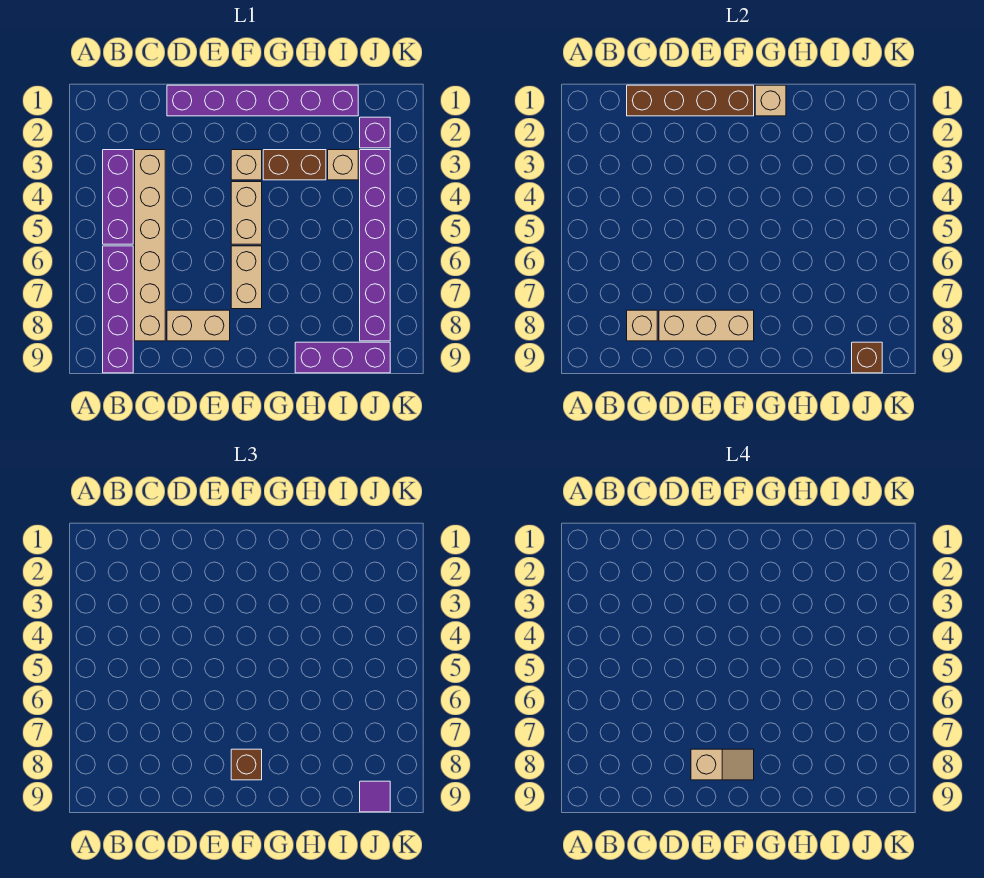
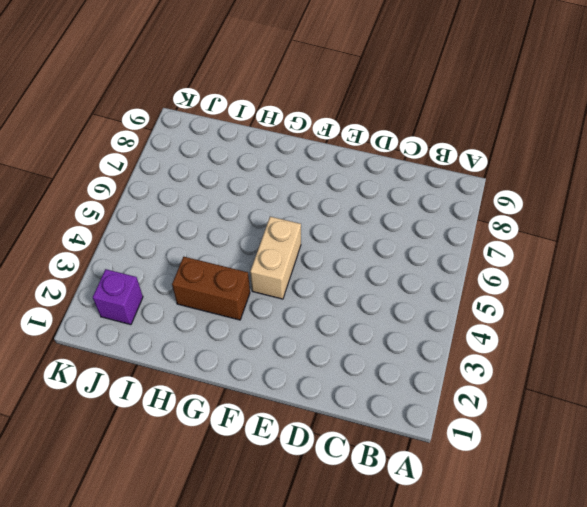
none -> purple brick B3:B5 level 1
none -> purple brick B6:B9 level 1
none -> tan brick C3:C8 level 1

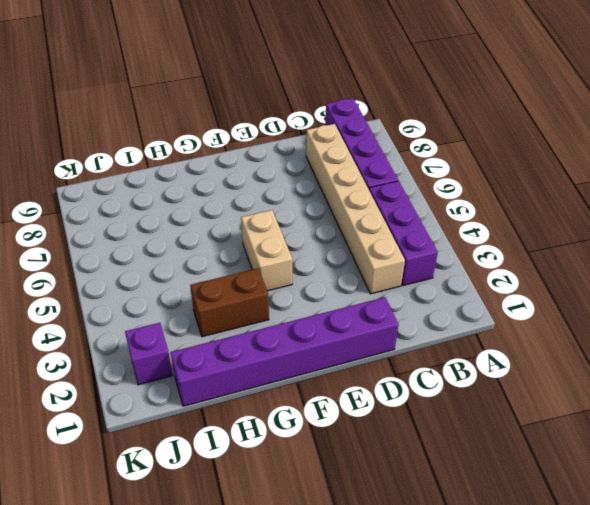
none -> tan brick D8:E8 level 1
none -> tan brick F3 level 1
none -> tan brick F6:F7 level 1

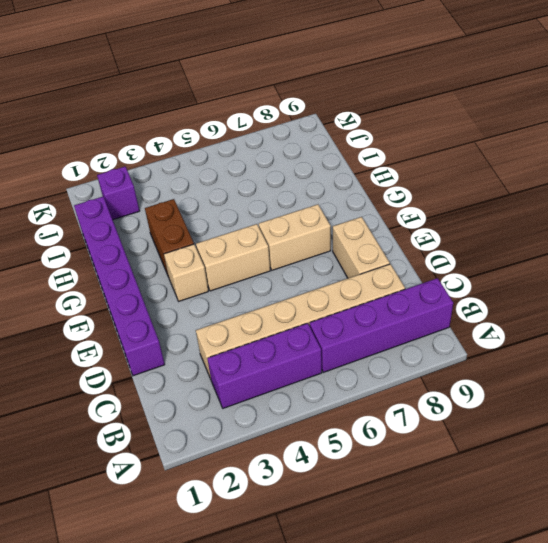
none -> purple brick H9:J9 level 1
none -> tan brick I3 level 1
none -> purple brick J3:J8 level 1

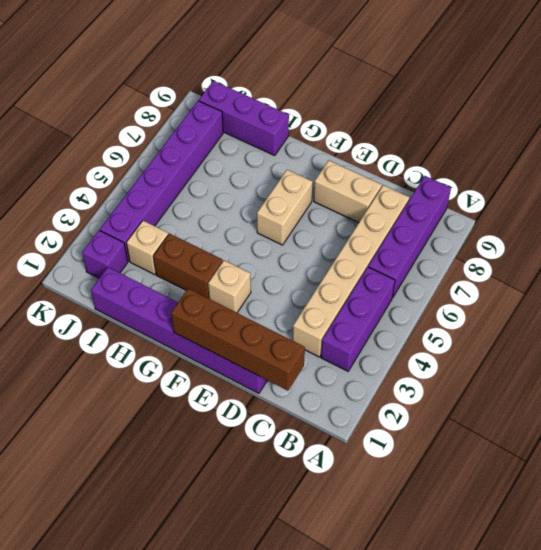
none -> tan brick F4:F5 level 1
none -> tan brick C8 level 2
none -> tan brick D8:F8 level 2

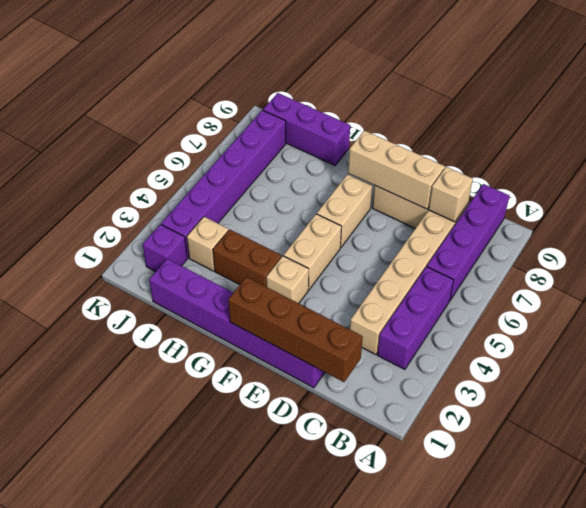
none -> tan brick G1 level 2
none -> brown brick J9 level 2
none -> brown brick F8 level 3

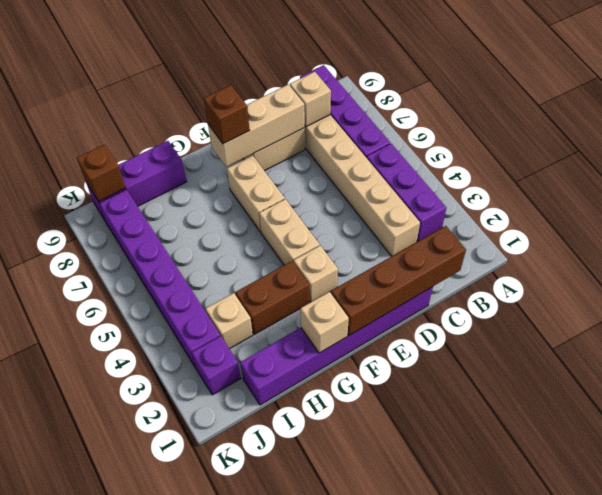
none -> purple tile J9 level 3
none -> tan slope E8:F8 level 4 top E

